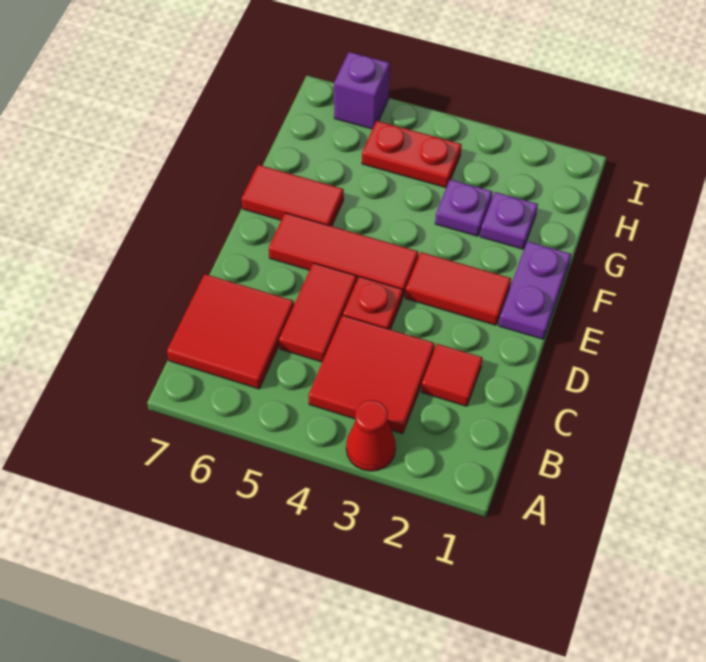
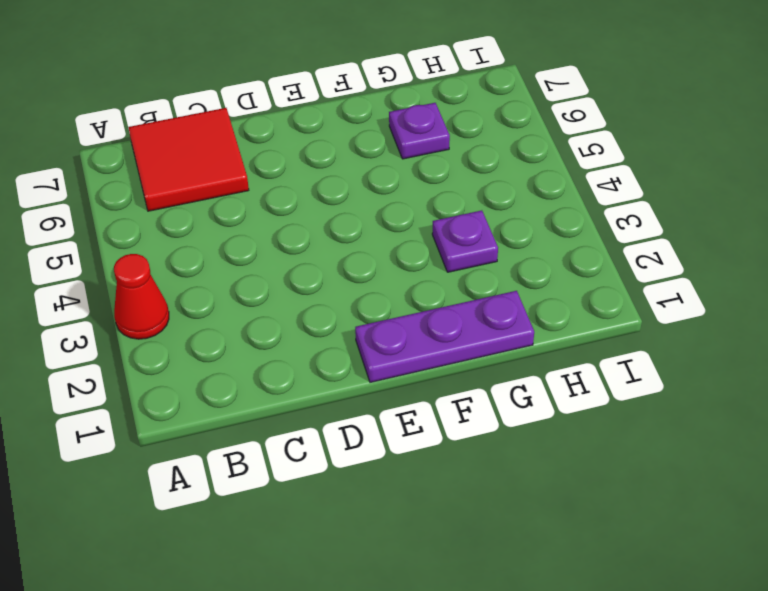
purple plate E1:G1 level 1 -> purple plate E1:F1 level 1
purple plate G6 level 1 -> purple plate G2 level 1
none -> red tile B3:C4 level 1
none -> red tile C2 level 1
none -> red tile C5:D5 level 1

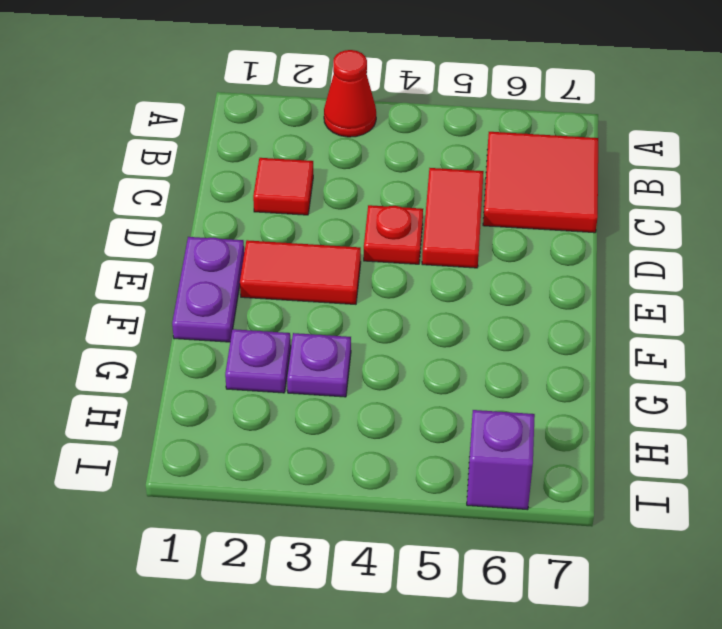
none -> red tile B3:C4 level 1
none -> red tile E4:E6 level 1
none -> red tile F6:F7 level 1

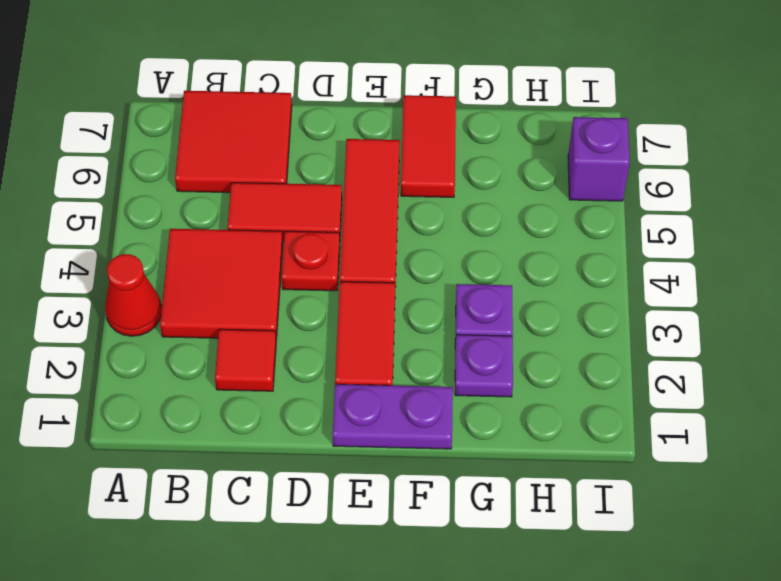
none -> red plate H4:H5 level 1

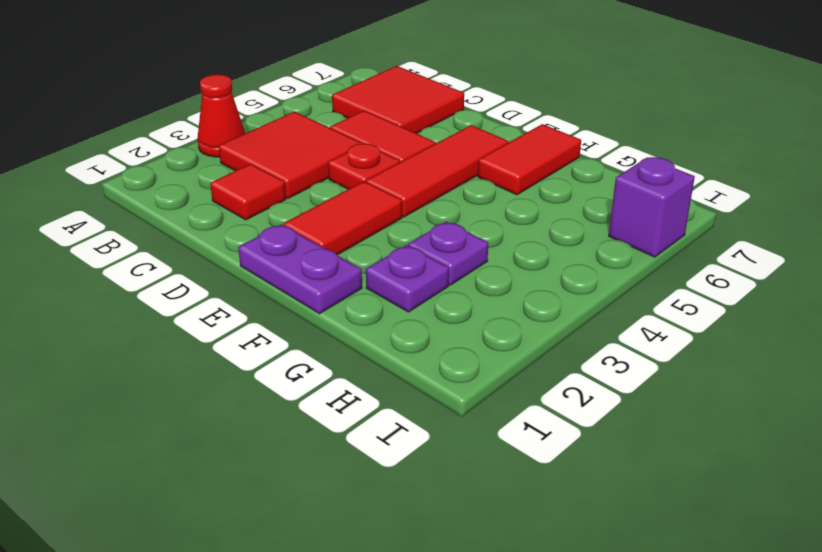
none -> red plate H4:H5 level 1

